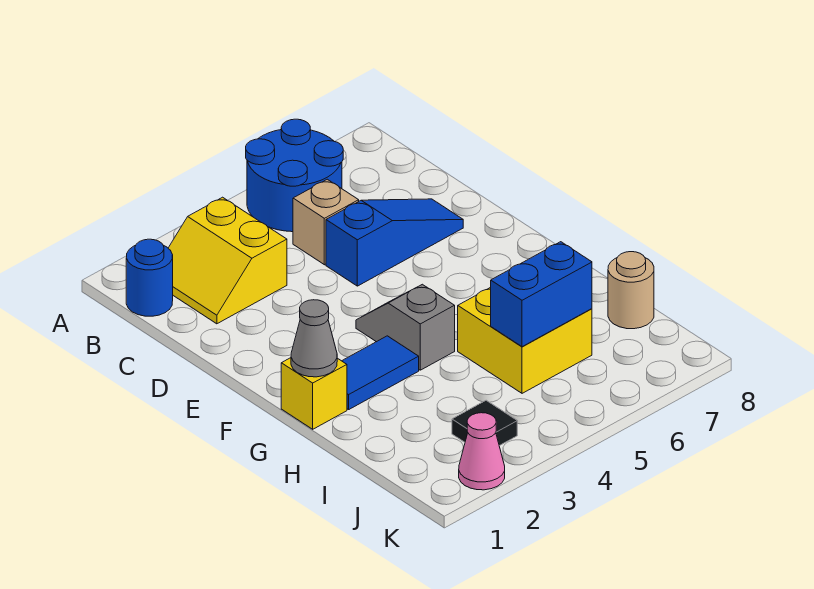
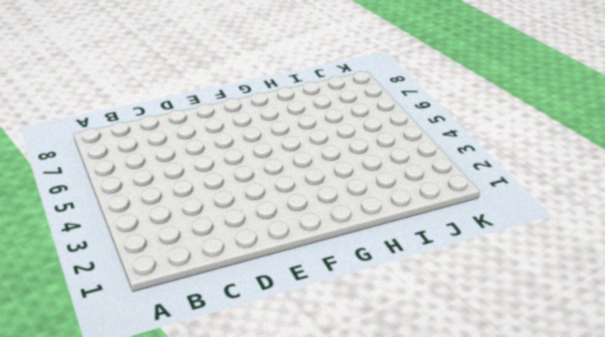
none -> blue round brick A5:B6 level 1
none -> blue round brick B1 level 1
none -> yellow slope B2:C3 level 1 top 3

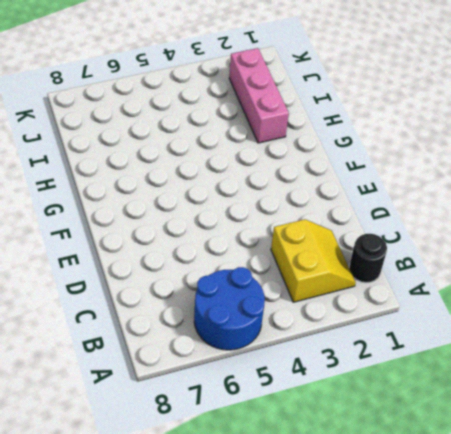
black round brick B1 level 1 -> blue round brick B1 level 1
pink brick H2:J2 level 1 -> none
none -> tan brick C5 level 1
none -> blue slope D5:D7 level 1 top 5
none -> grey slope F4:G4 level 1 top G

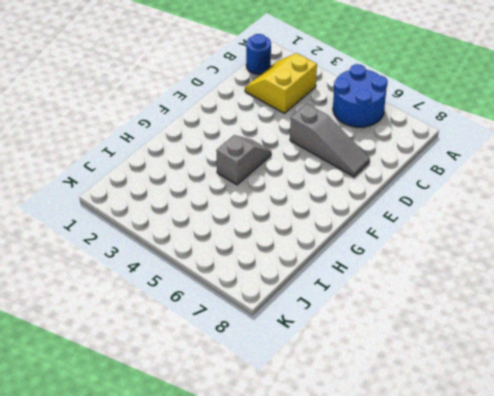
grey slope D5:D7 level 1 top 5 -> blue slope D5:D7 level 1 top 5
none -> tan brick C5 level 1
none -> yellow brick G1 level 1
none -> blue tile G2:G3 level 1

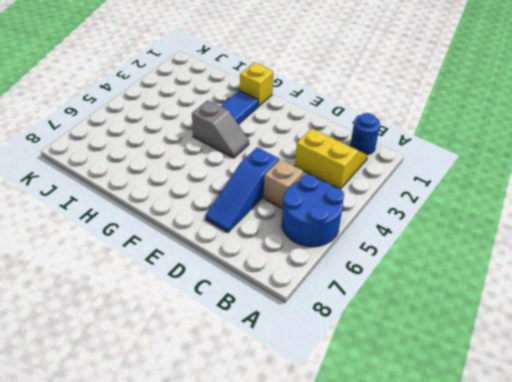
none -> yellow brick H5:I6 level 1
none -> tan round brick I8 level 1
none -> black tile J3 level 1

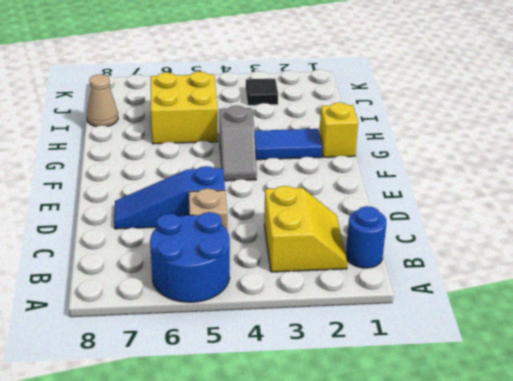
tan cone I8 level 1 -> tan round brick I8 level 1
none -> pink cone K2 level 1
none -> grey cone G1 level 2
none -> blue brick I5:I6 level 2

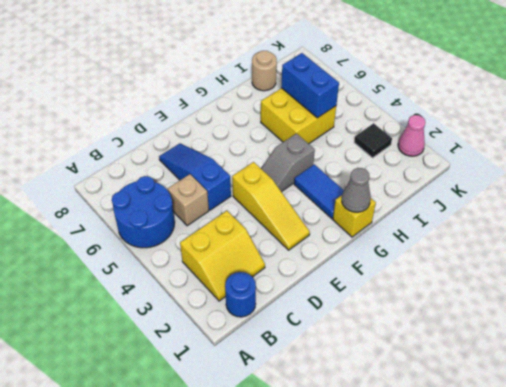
yellow slope E2:E4 level 1 top 4 -> none

